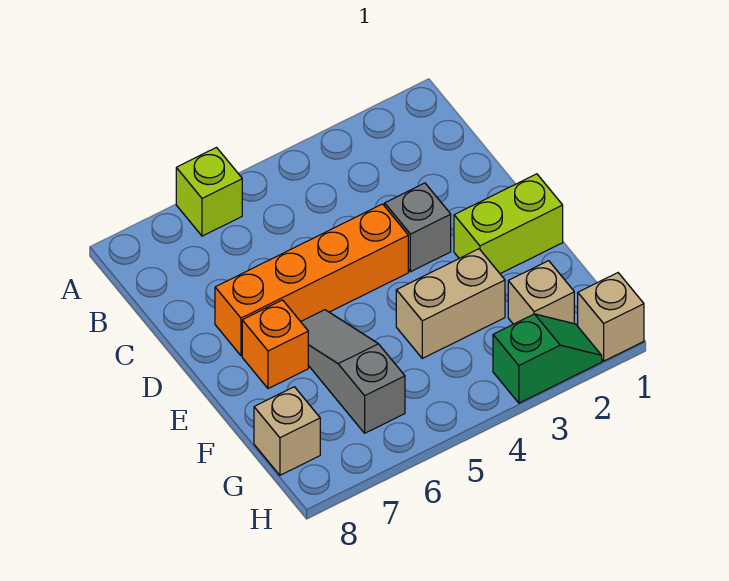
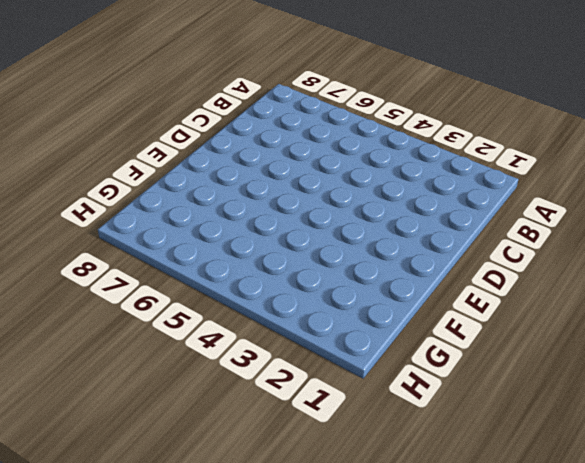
none -> lime brick A6 level 1
none -> grey brick D3 level 1

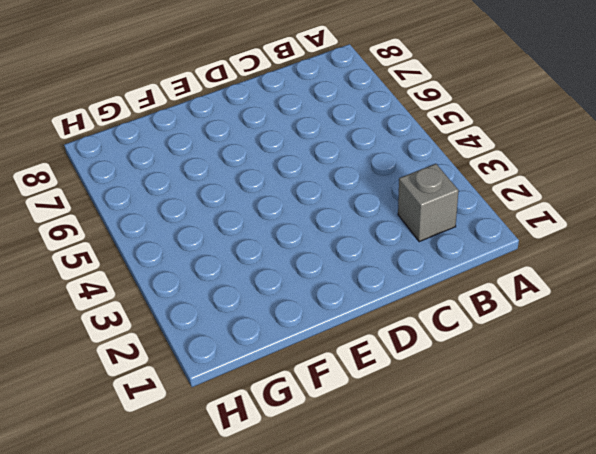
grey brick B2 level 1 -> grey brick D3 level 1
none -> lime brick A6 level 1
none -> orange brick D4:D7 level 1

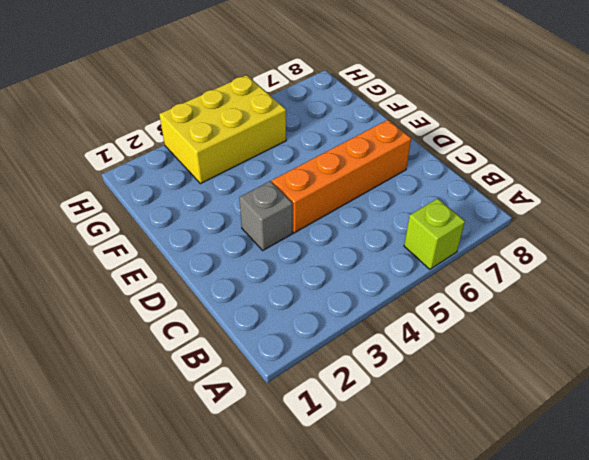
yellow brick G3:H5 level 1 -> green slope H2:H3 level 1 top 3
none -> lime brick E1:E2 level 1
none -> grey slope E6:G6 level 1 top G

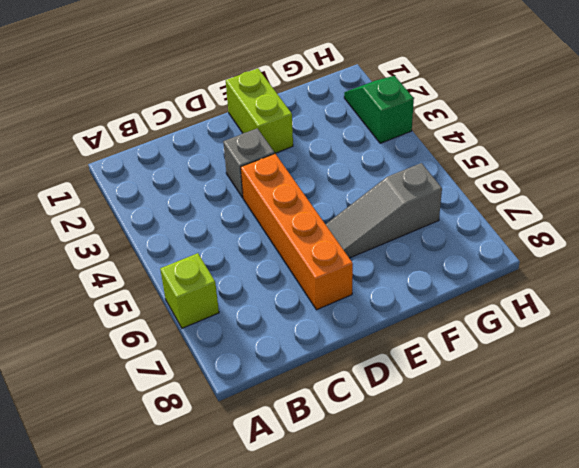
none -> orange brick E7 level 1
none -> tan brick F3:F4 level 1

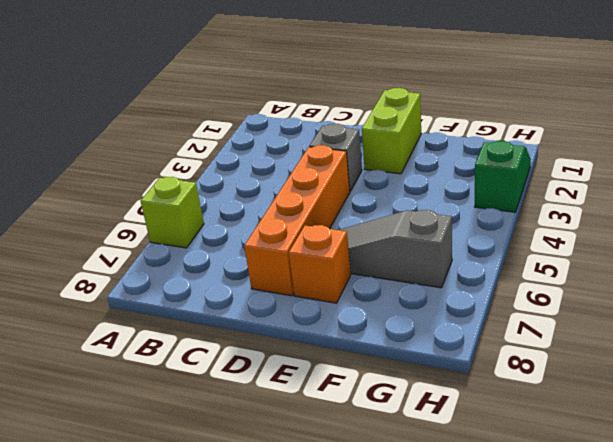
none -> tan brick F3:F4 level 1
none -> tan brick G2 level 1

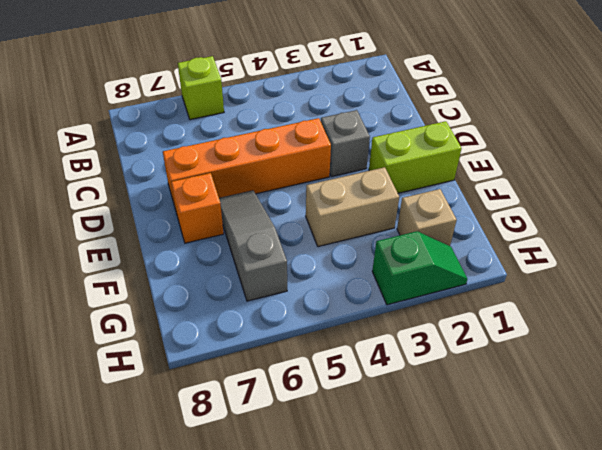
none -> tan brick G8 level 1
none -> tan brick H1 level 1

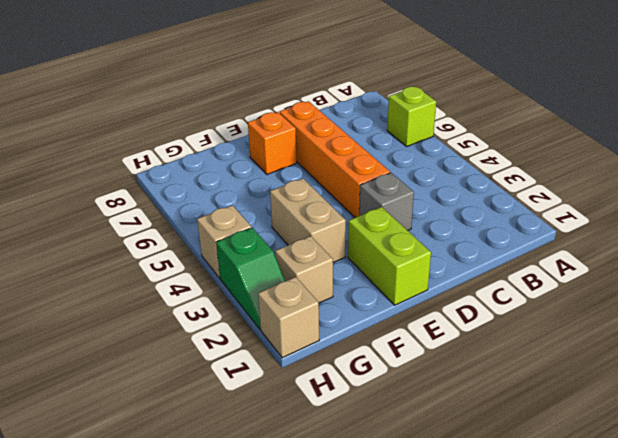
tan brick H4 level 1 -> tan brick G8 level 1
none -> grey slope E6:G6 level 1 top G

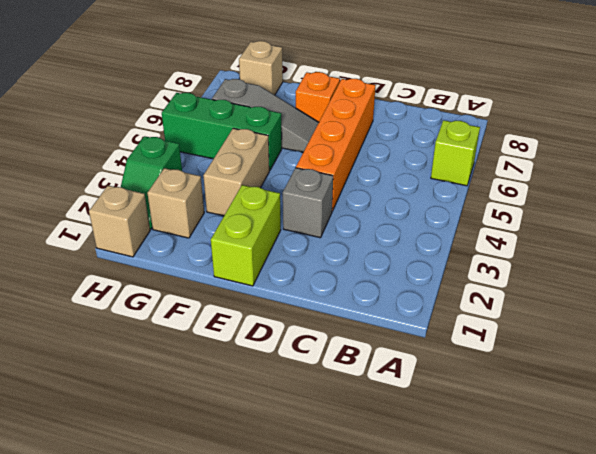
green brick F5:H5 level 1 -> none

